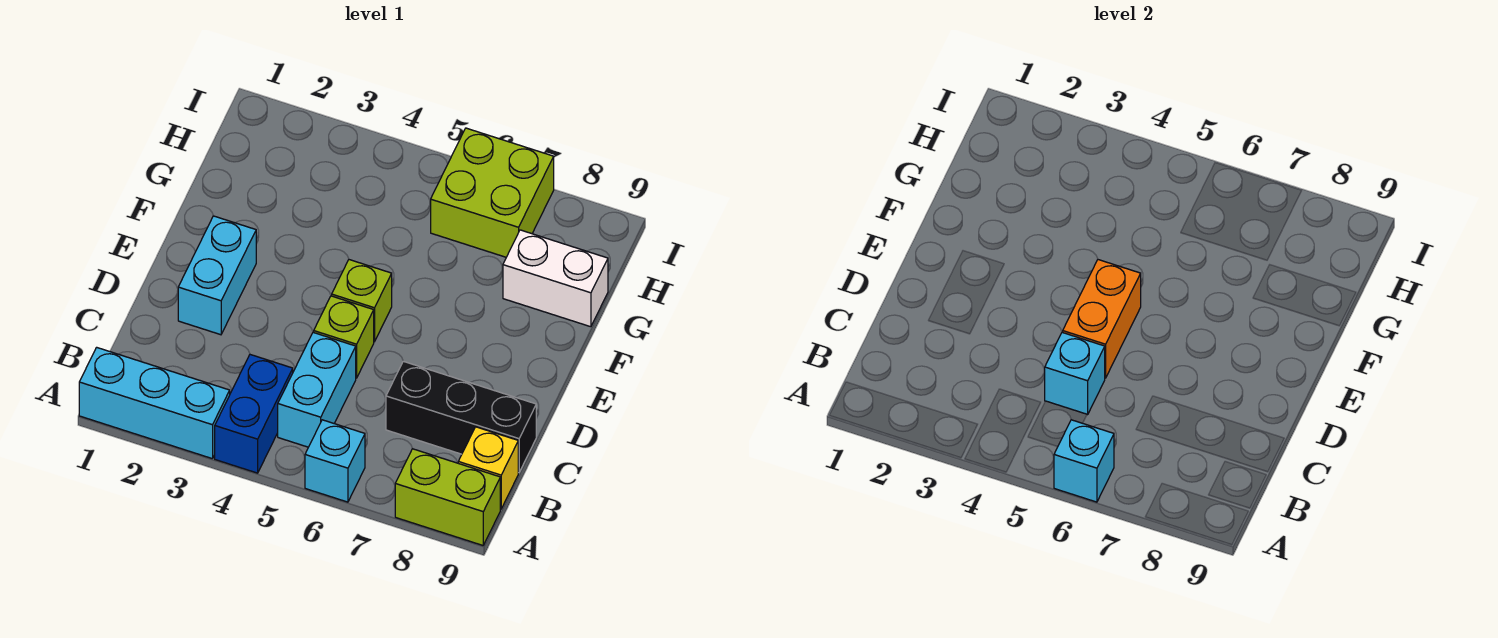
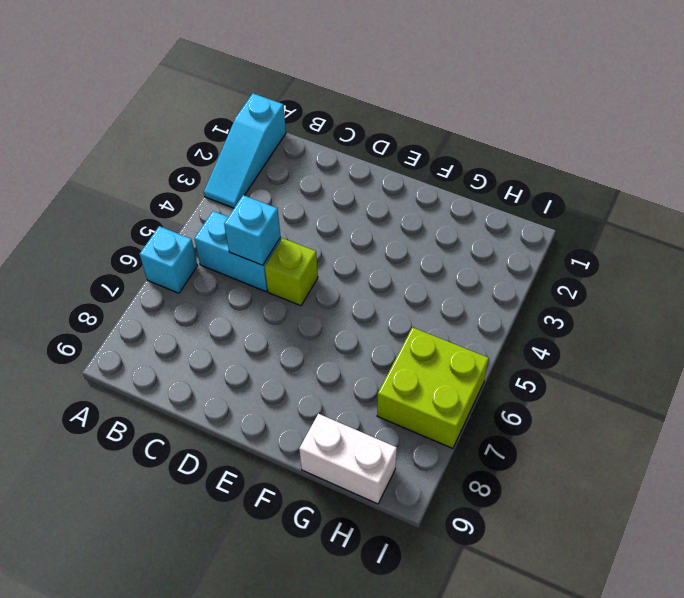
cyan slope A1:A3 level 1 top 1 -> cyan brick A1:A3 level 1
white brick G9:H9 level 1 -> white brick G8:G9 level 1
none -> blue brick A4:B4 level 1
none -> lime brick A8:A9 level 1
none -> yellow brick B9 level 1

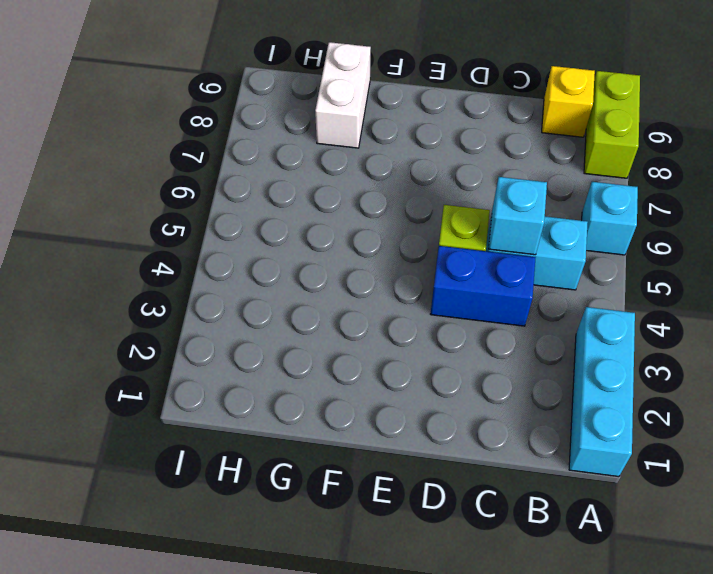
blue brick C4:D4 level 1 -> blue brick A4:B4 level 1
none -> black brick C7:C9 level 1
none -> cyan brick D2:E2 level 1
none -> lime brick E5 level 1

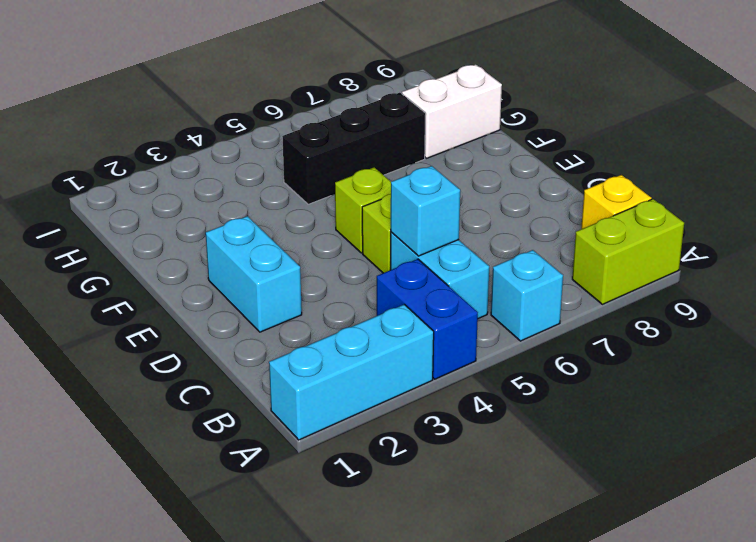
black brick G5:G7 level 1 -> black brick C7:C9 level 1
none -> lime brick H6:I7 level 1
none -> cyan brick A6 level 2
none -> orange brick D5:E5 level 2

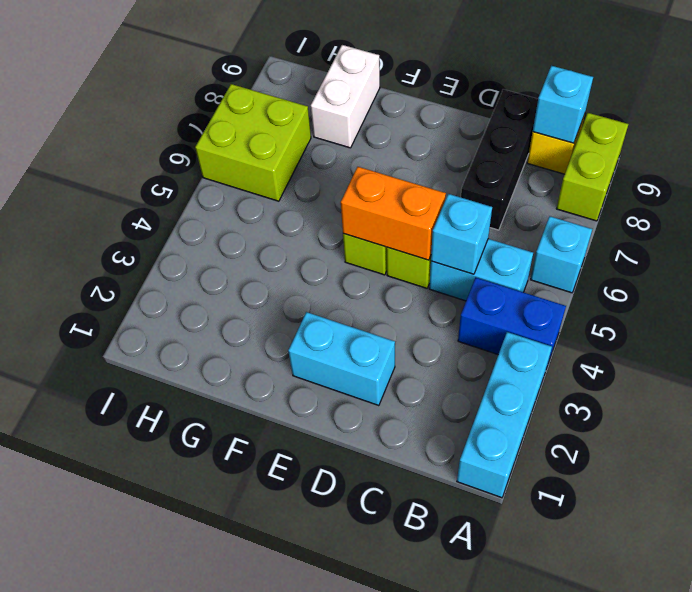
cyan brick B9 level 2 -> cyan brick A6 level 2

